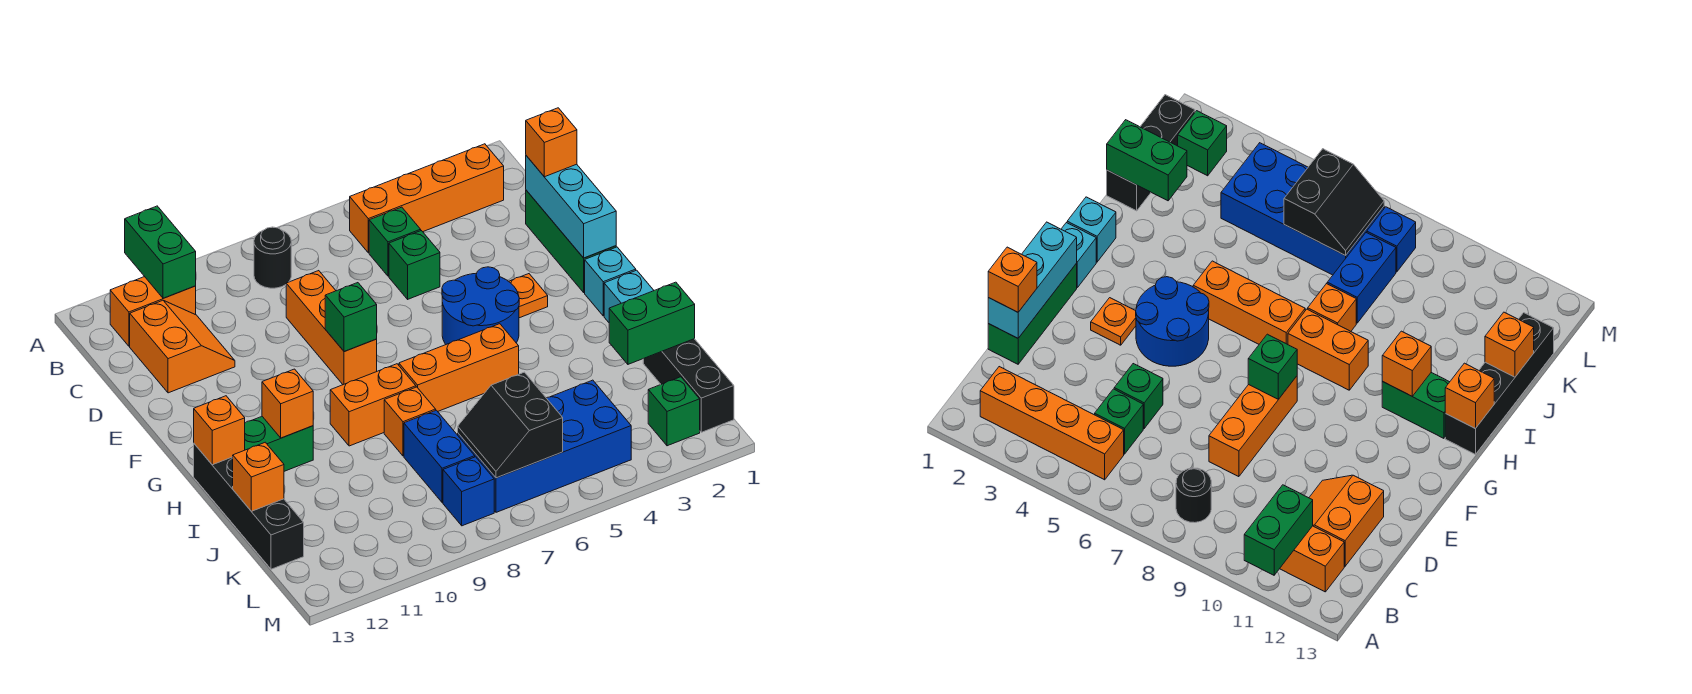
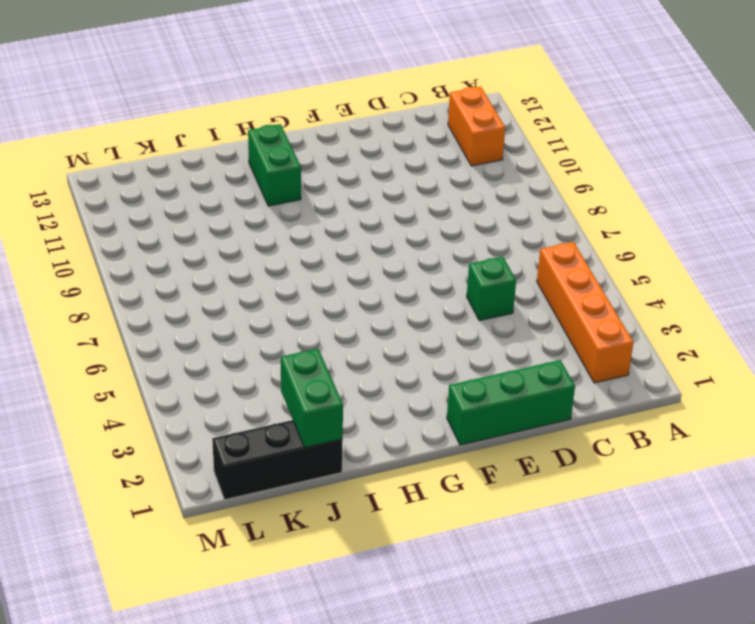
none -> black round brick B8 level 1
none -> green brick C5 level 1
none -> orange slope C11:D12 level 1 top 12
none -> orange brick D8:F8 level 1

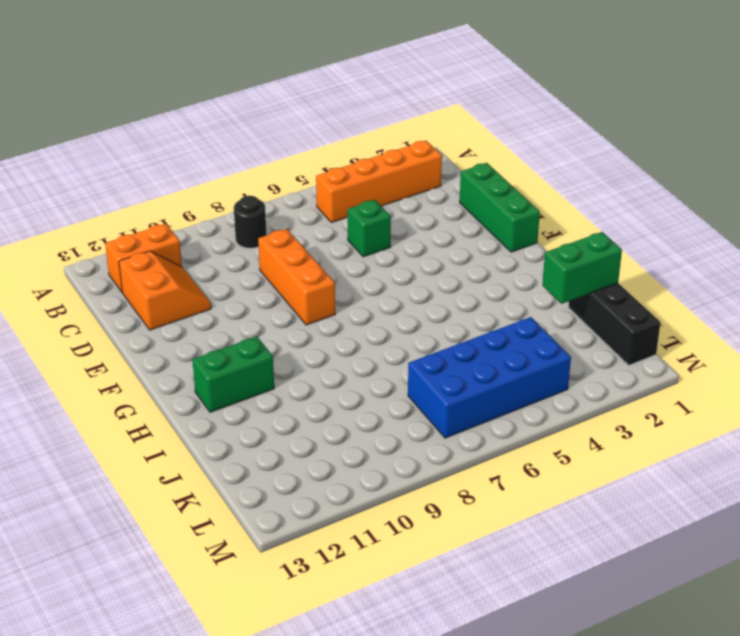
none -> green brick C5 level 1
none -> orange plate F3 level 1
none -> blue round brick F4:G5 level 1
none -> cyan brick G1 level 1

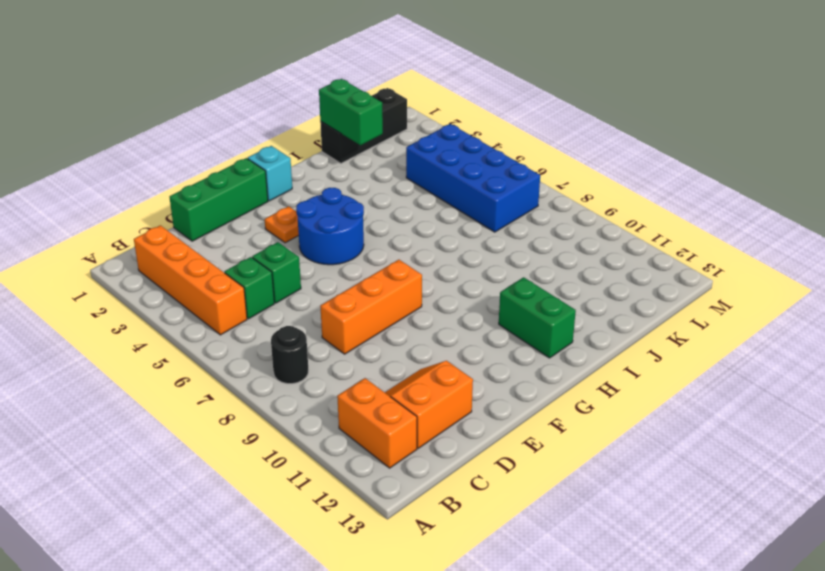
none -> cyan brick H1 level 1
none -> orange brick H5:H7 level 1
none -> orange brick H8:H9 level 1
none -> black brick H13:K13 level 1

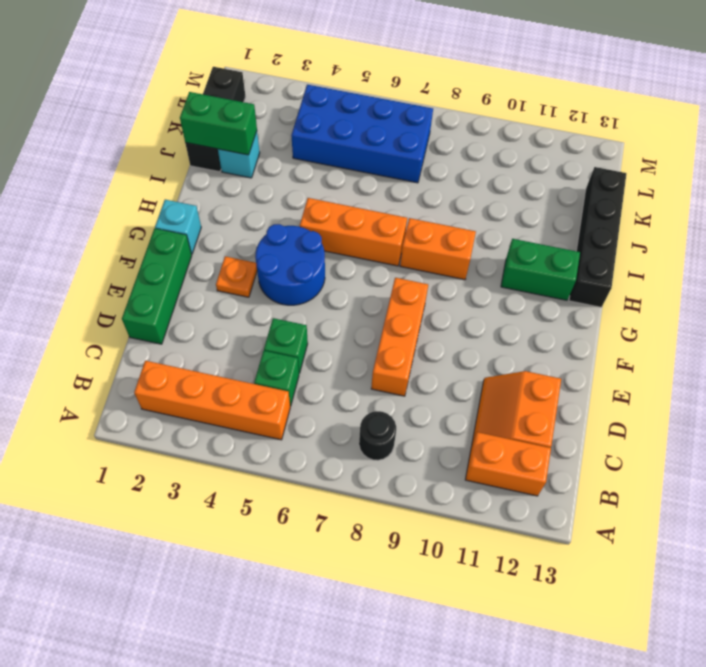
cyan brick J2 level 1 -> cyan brick H1 level 1
none -> orange brick I8 level 1
none -> blue brick J8:K8 level 1
none -> green brick L2 level 1
none -> blue brick L8 level 1

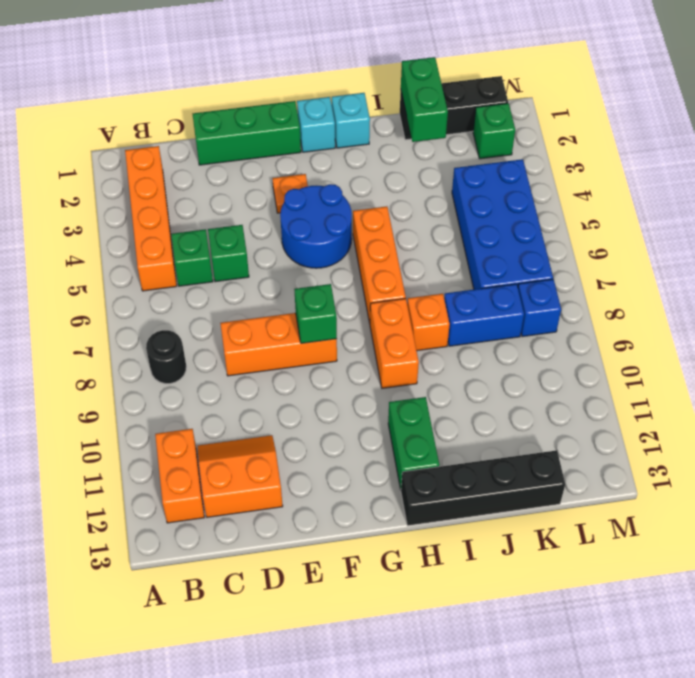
none -> green brick A11:B11 level 2
none -> cyan brick D1:F1 level 2
none -> orange brick H11 level 2
none -> orange brick H13 level 2

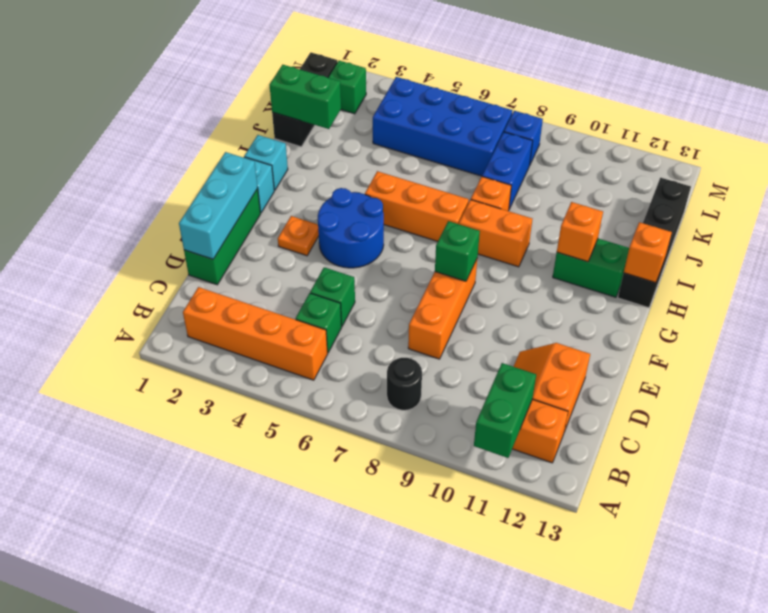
none -> orange brick J13 level 2
none -> black slope K6:L7 level 2 top 6
none -> orange brick D1 level 3

